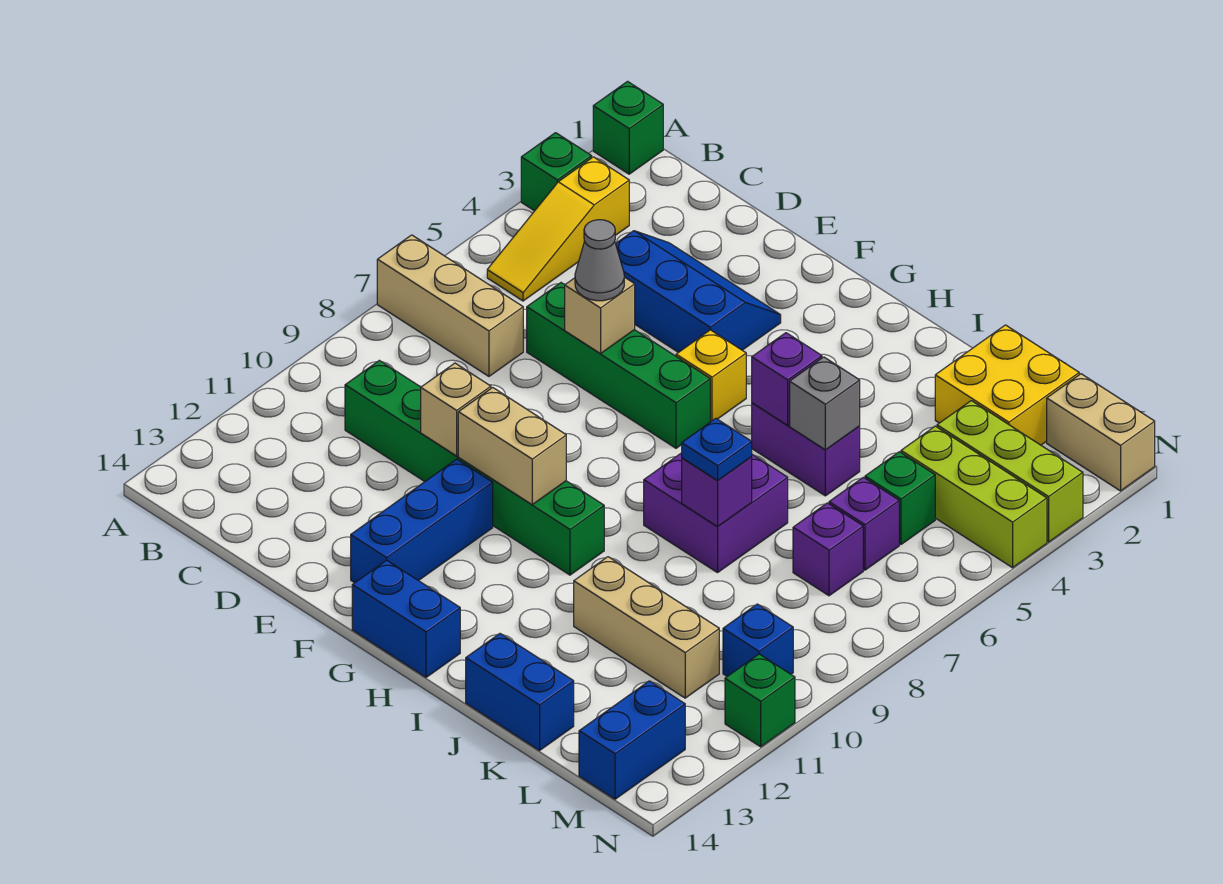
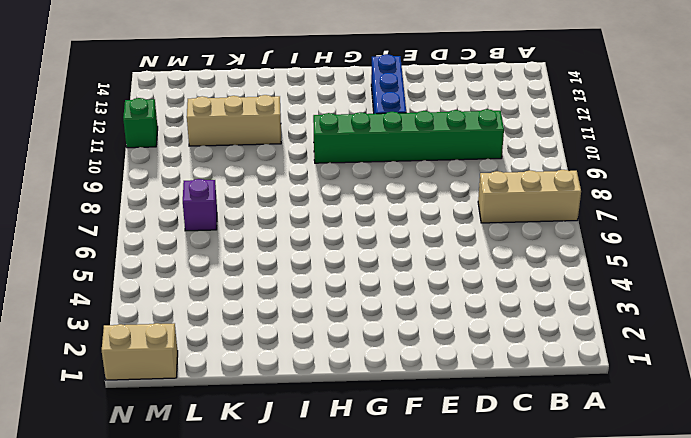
none -> green brick A1 level 1
none -> green brick A3 level 1
none -> yellow slope B3:B5 level 1 top 3
none -> blue slope D3:F4 level 1 top 4

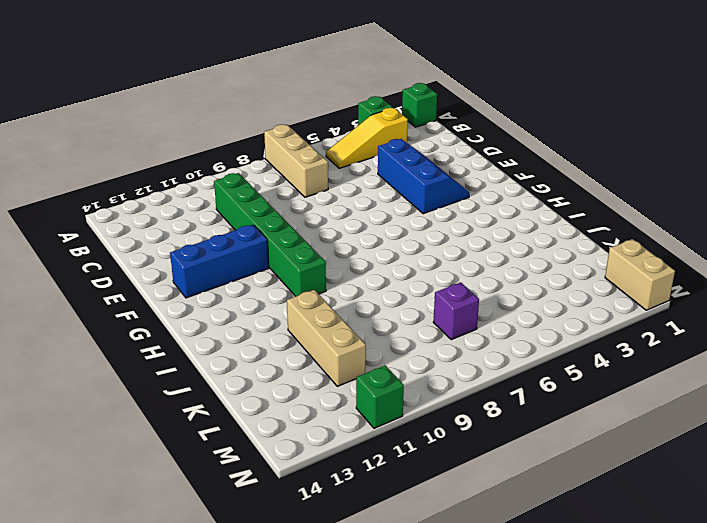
none -> green brick D6:G6 level 1
none -> yellow brick G5 level 1
none -> blue brick G14:H14 level 1
none -> purple brick I5:J5 level 1

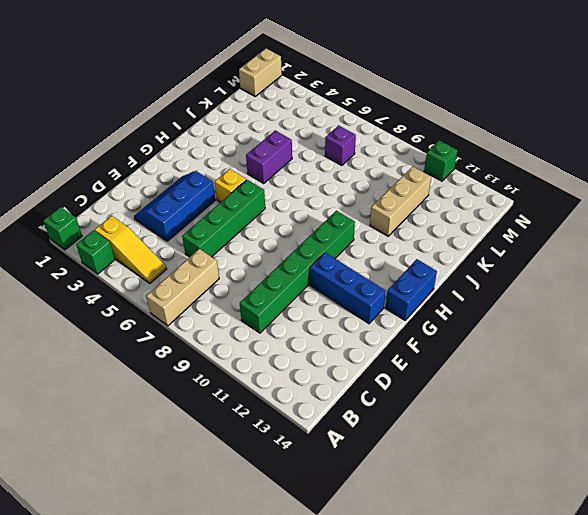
none -> purple brick I7:J8 level 1
none -> blue brick J14:K14 level 1
none -> yellow brick K1:L2 level 1
none -> lime brick L3:N3 level 1

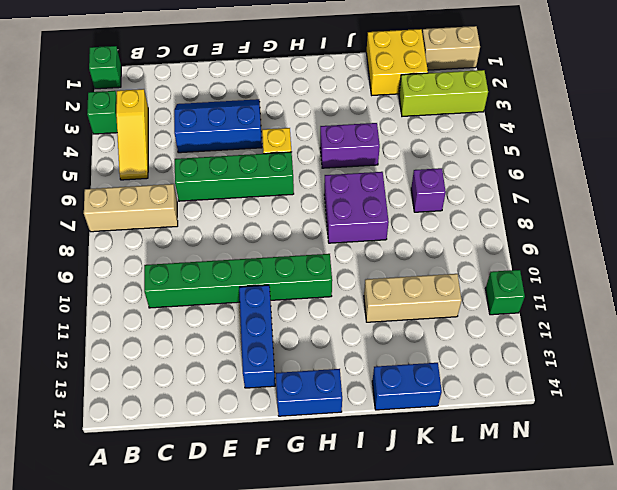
none -> lime brick L4:N4 level 1
none -> green brick L5 level 1
none -> purple brick L6 level 1
none -> blue brick M10 level 1

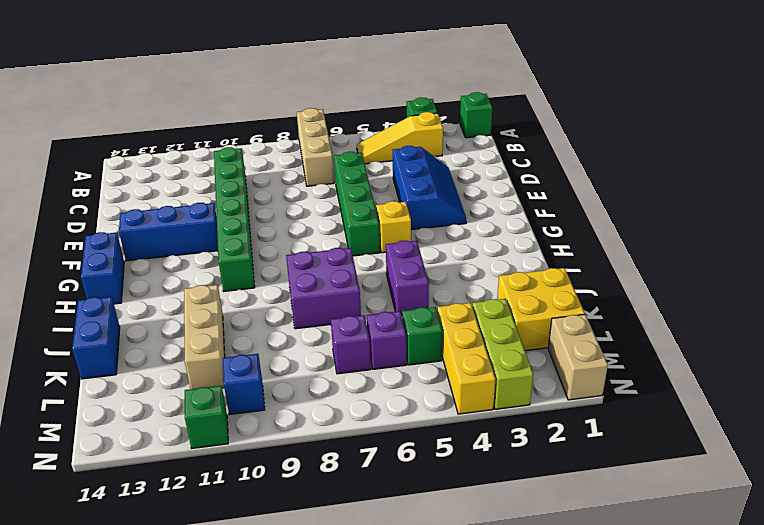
yellow brick L4:N4 level 1 -> lime brick L4:N4 level 1
none -> blue brick M13:M14 level 1
none -> tan brick E6 level 2
none -> tan brick E10 level 2
none -> tan brick F10:G10 level 2

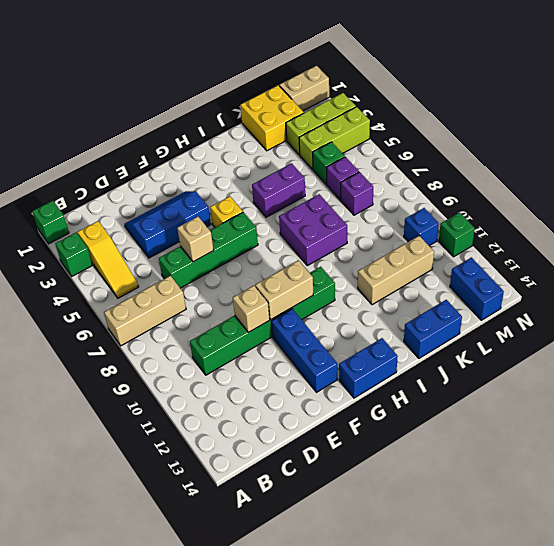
none -> purple brick I5 level 2
none -> grey brick J5 level 2
none -> purple brick J8 level 2
none -> grey cone E6 level 3

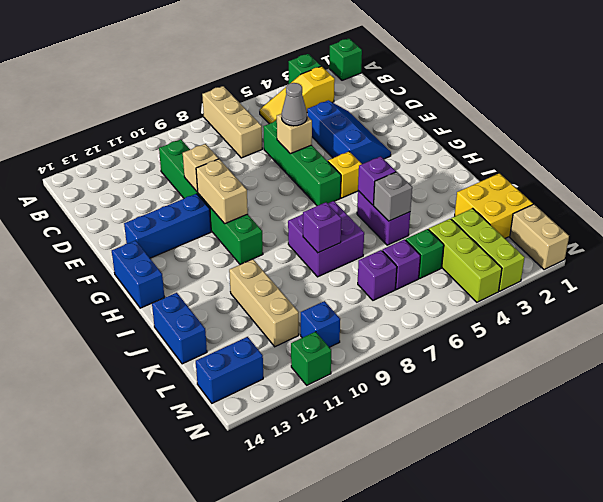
none -> blue plate J8 level 3

